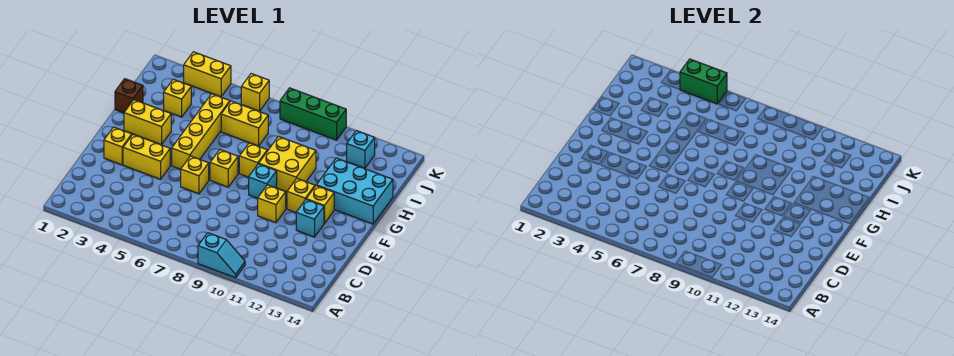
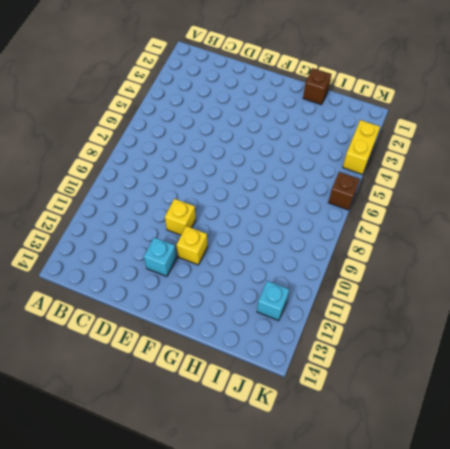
brown brick K6 level 1 -> yellow brick K6 level 1
none -> cyan slope A9:A10 level 1 top 9
none -> yellow brick E2 level 1
none -> yellow brick E3:E4 level 1

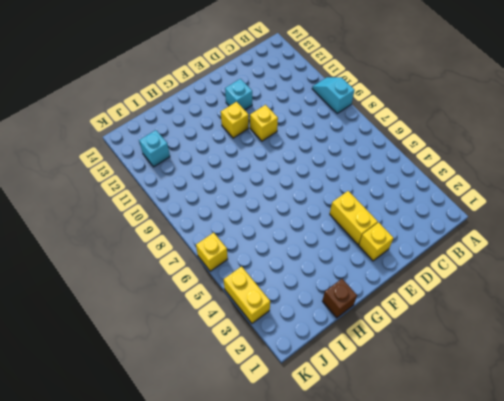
none -> yellow brick E6 level 1
none -> yellow brick F5:I5 level 1
none -> yellow brick F7 level 1

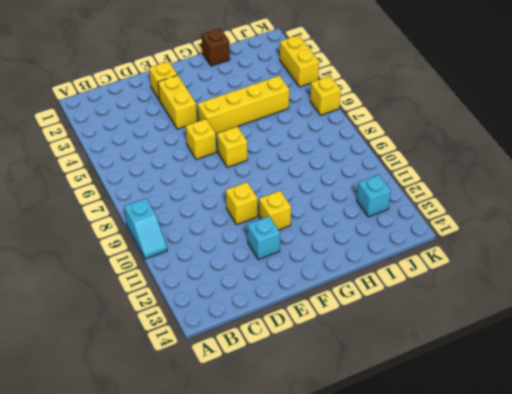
none -> cyan brick F9 level 1
none -> yellow brick F12 level 1
none -> yellow brick G2:G3 level 1

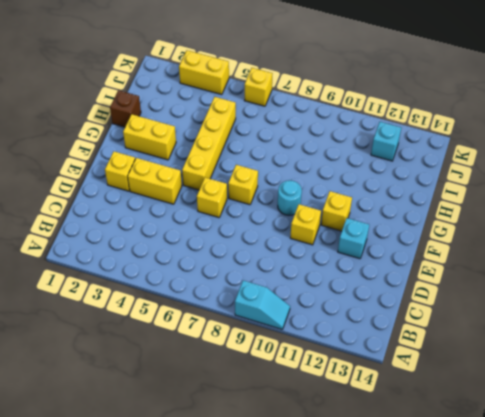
cyan round brick F9 level 1 -> cyan brick F9 level 1
none -> yellow brick F12 level 1
none -> yellow brick G8 level 1
none -> yellow brick G9:H10 level 1

